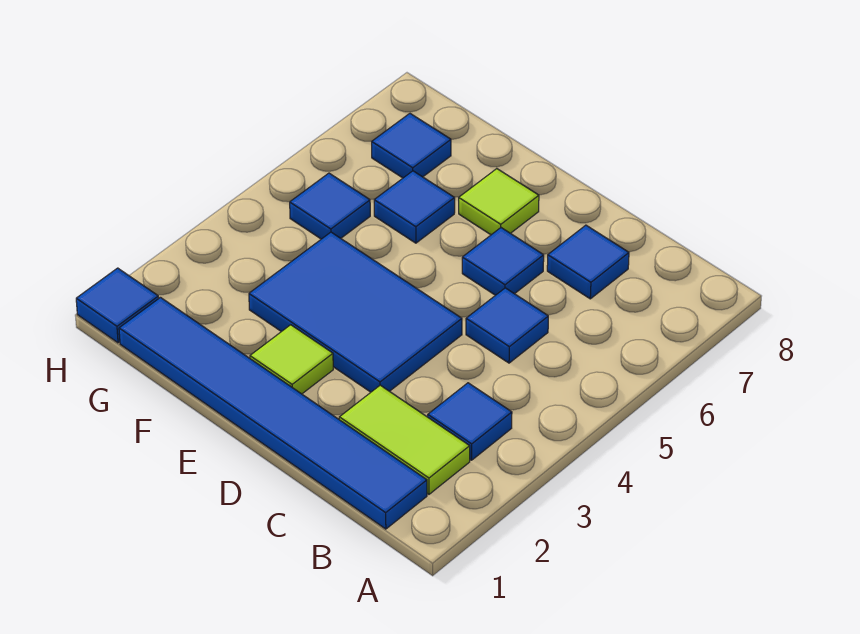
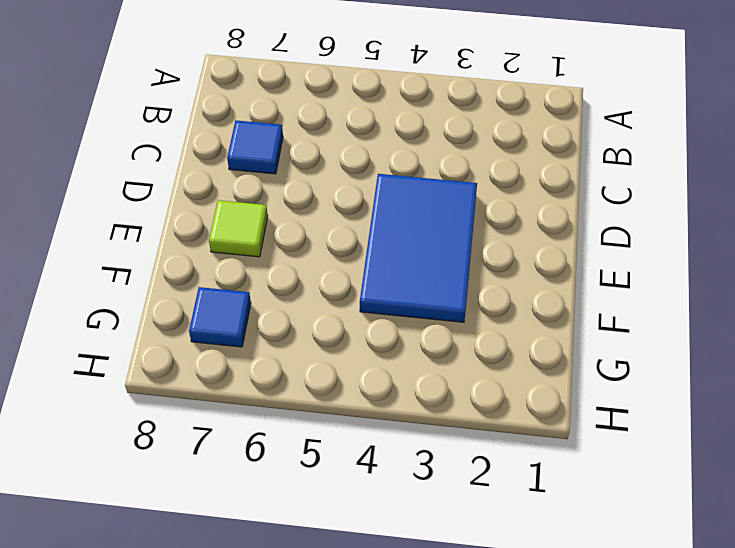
none -> blue tile B1:G1 level 1
none -> lime tile B2:C2 level 1
none -> blue tile B3 level 1

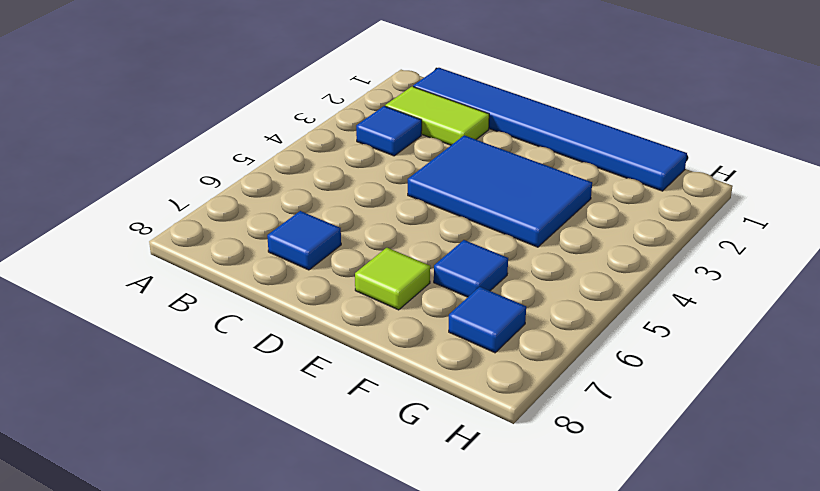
none -> blue tile C5 level 1
none -> blue tile D6 level 1
none -> lime tile E2 level 1

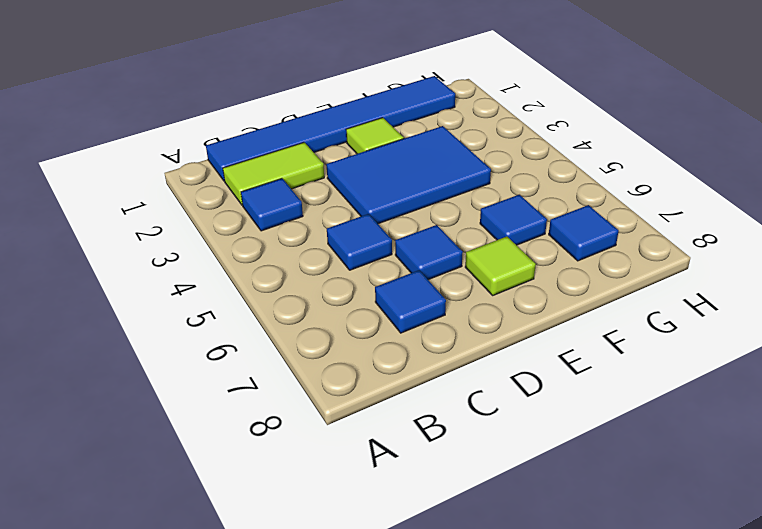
none -> blue tile G5 level 1
none -> blue tile H1 level 1

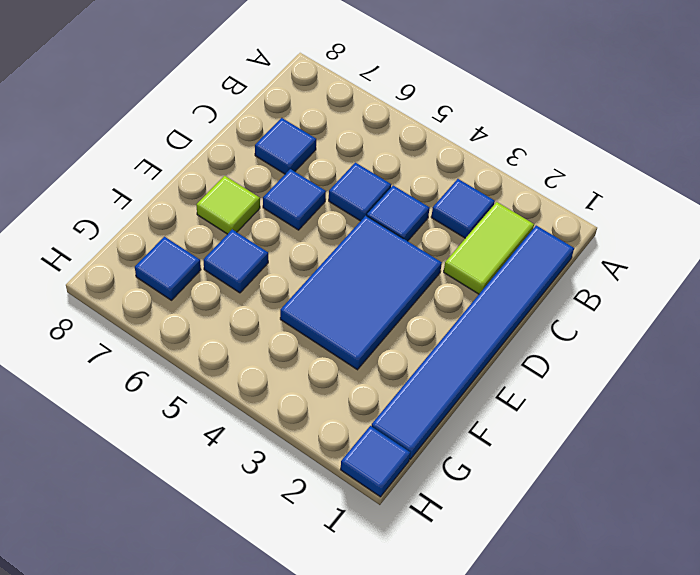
blue tile C4 level 1 -> blue tile G5 level 1
none -> lime tile E2 level 1

